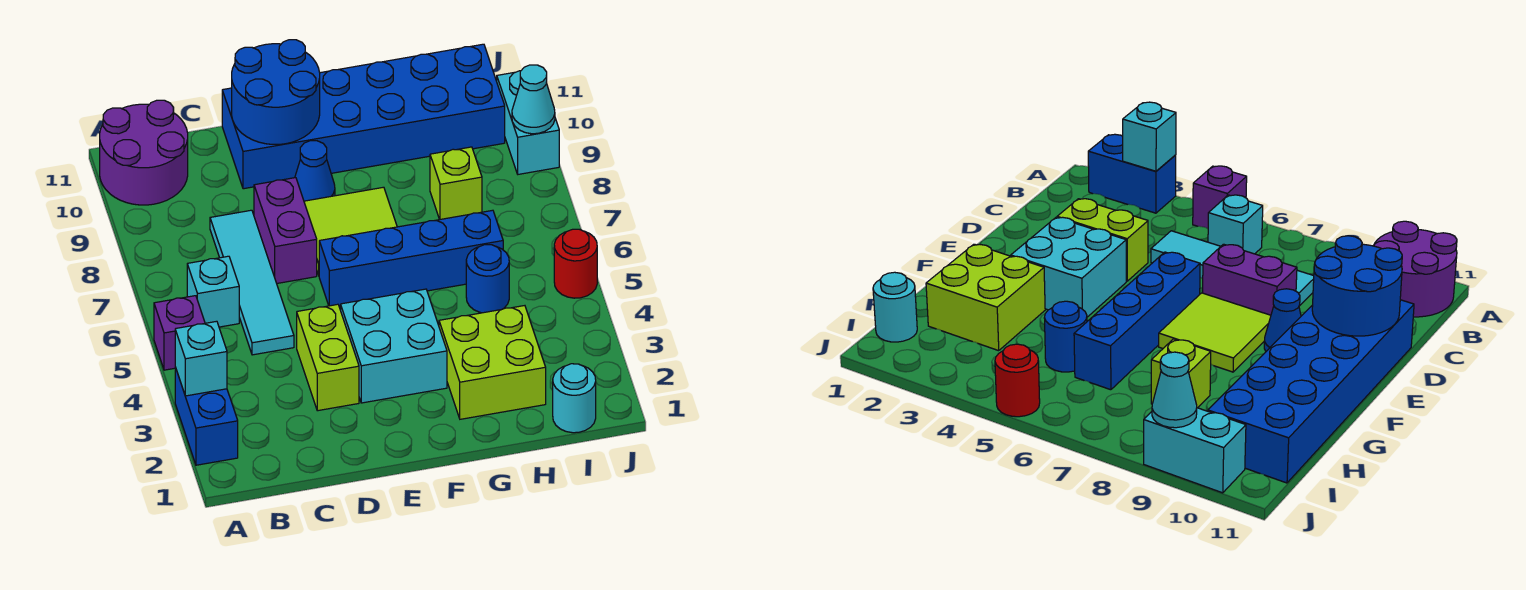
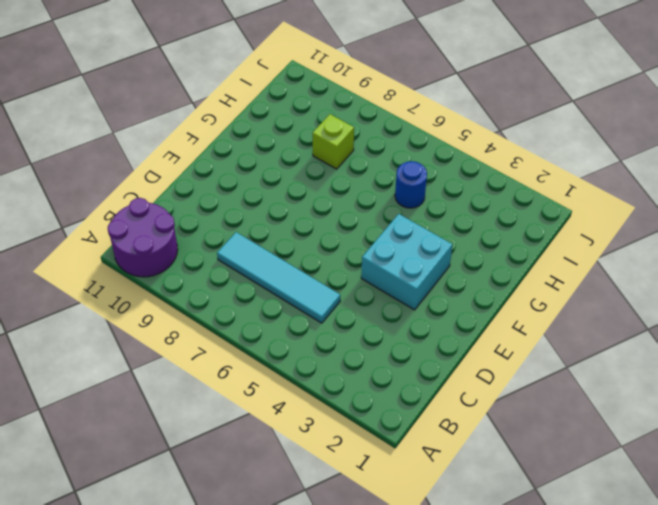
none -> blue brick A2:A3 level 1
none -> purple brick A5 level 1
none -> cyan brick B6 level 1

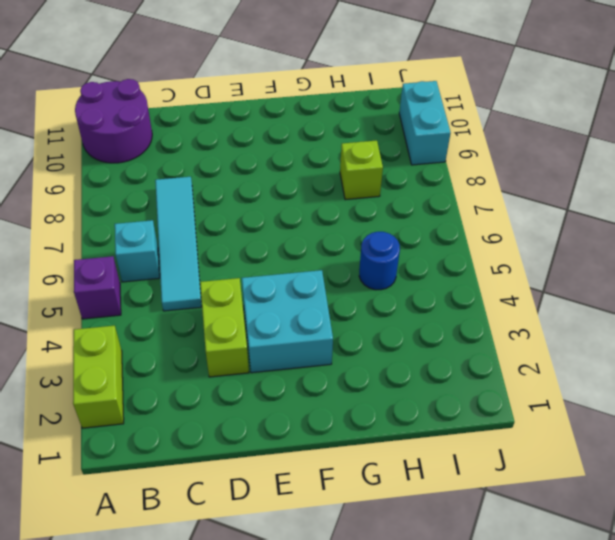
lime brick A2:A3 level 1 -> blue brick A2:A3 level 1
none -> purple brick D7:D8 level 1
none -> blue brick D10:I11 level 1
none -> blue brick E6:H6 level 1

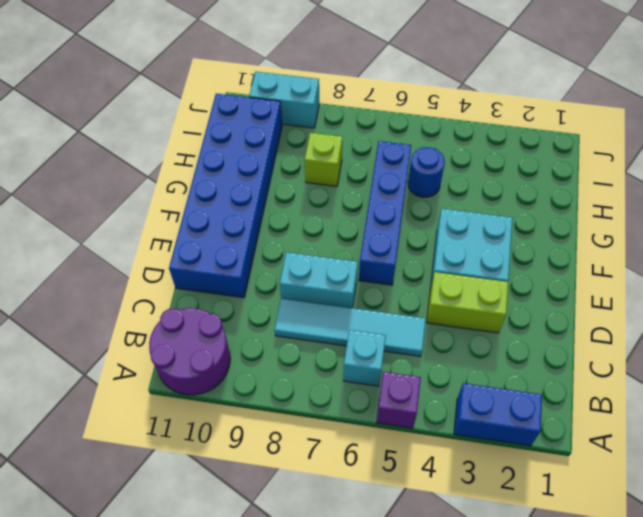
cyan brick D7:D8 level 1 -> purple brick D7:D8 level 1
none -> lime tile E7:F8 level 1
none -> blue cone E9 level 1
none -> lime brick G2:H3 level 1

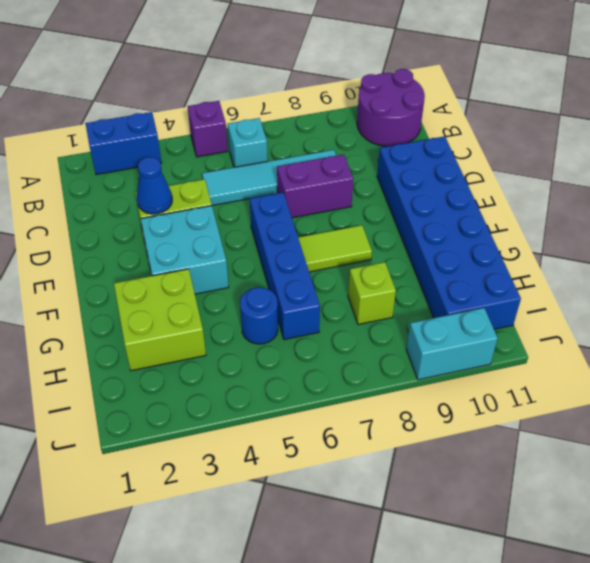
blue cone D3 level 2 -> blue cone E9 level 1
lime tile F7:F8 level 1 -> lime tile E7:F8 level 1
none -> cyan round brick I1 level 1
none -> red round brick J5 level 1
none -> cyan brick A3 level 2

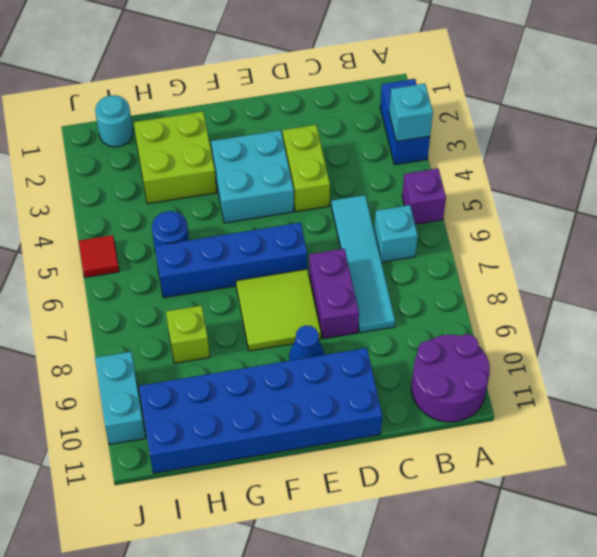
red tile J5 level 1 -> red round brick J5 level 1
none -> blue round brick D10:E11 level 2
none -> cyan cone J9 level 2

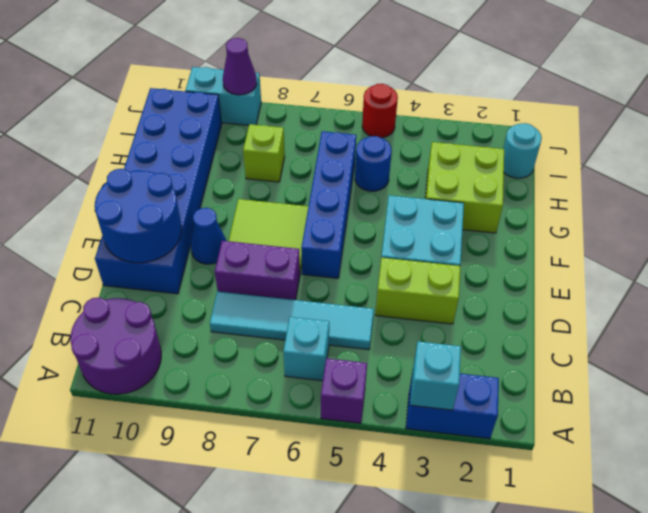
purple cone J9 level 2 -> cyan cone J9 level 2

